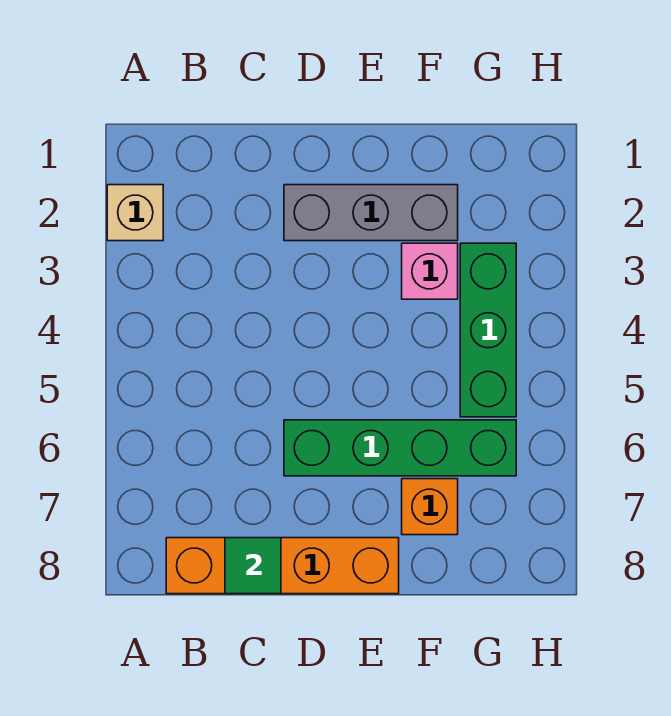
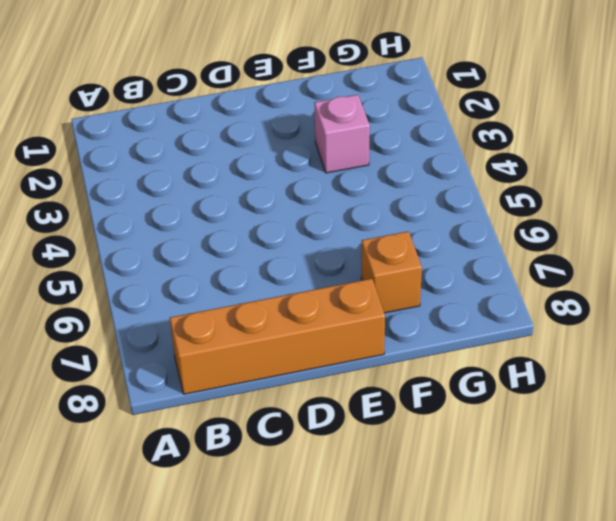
none -> tan brick A2 level 1
none -> grey brick D2:F2 level 1

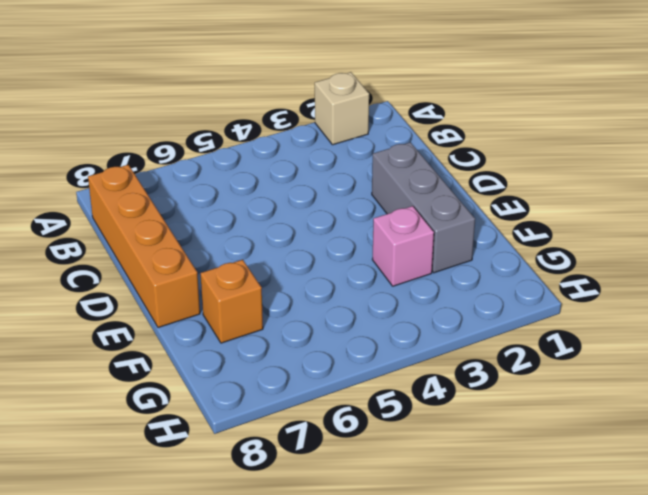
none -> green brick D6:G6 level 1
none -> green brick G3:G5 level 1

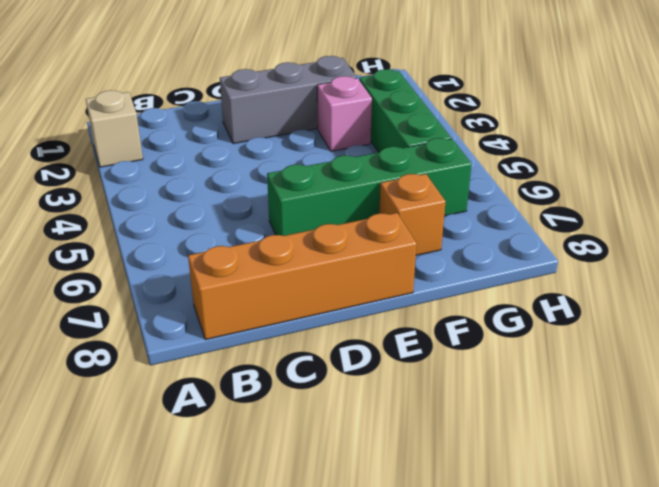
none -> green tile C8 level 2

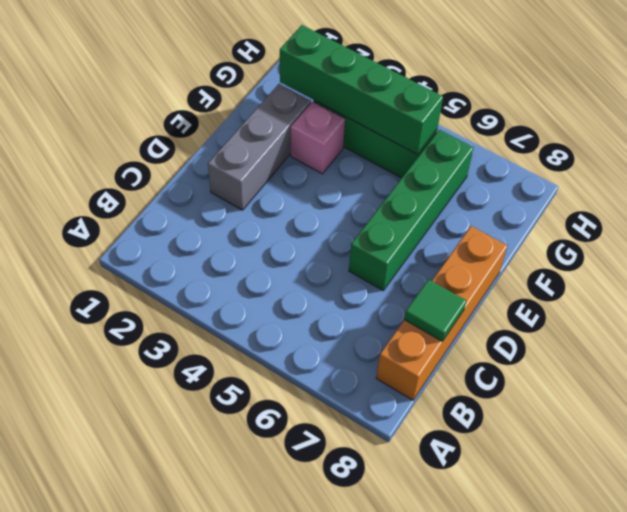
green brick G2:G5 level 2 -> none
none -> tan brick A2 level 1
none -> orange brick F7 level 1

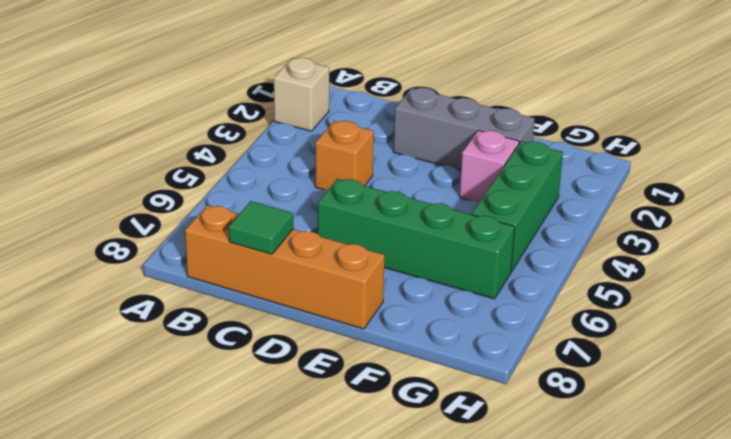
orange brick C4 level 1 -> orange brick F7 level 1

